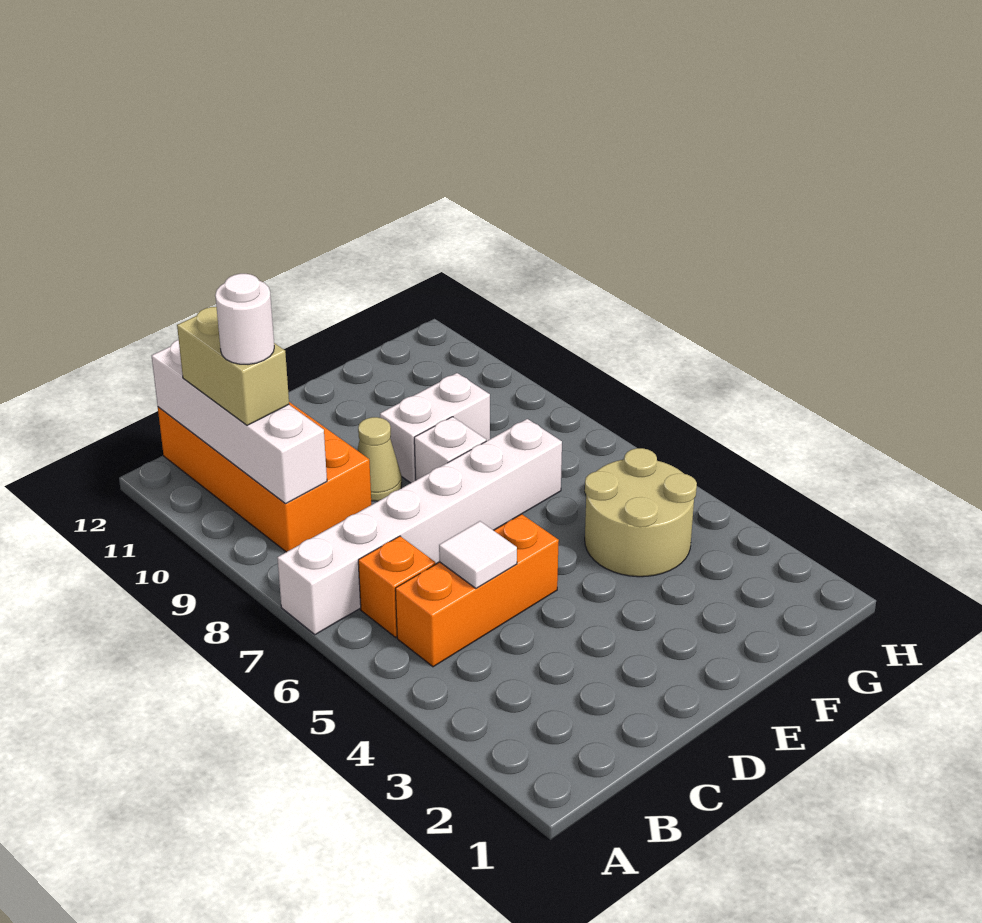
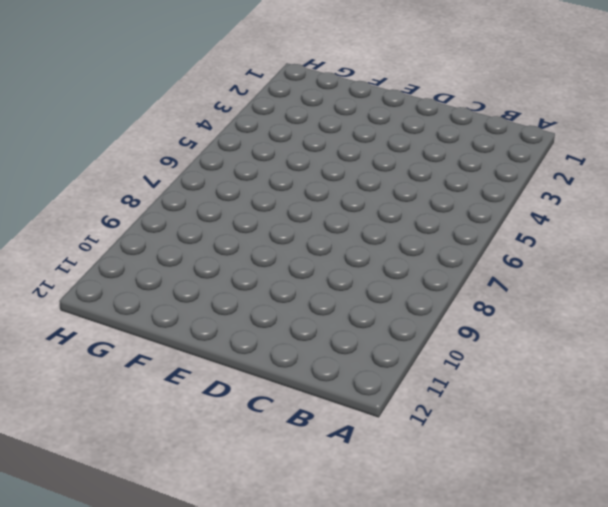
none -> white brick A7:F7 level 1
none -> orange brick B5:D5 level 1
none -> orange brick B6 level 1

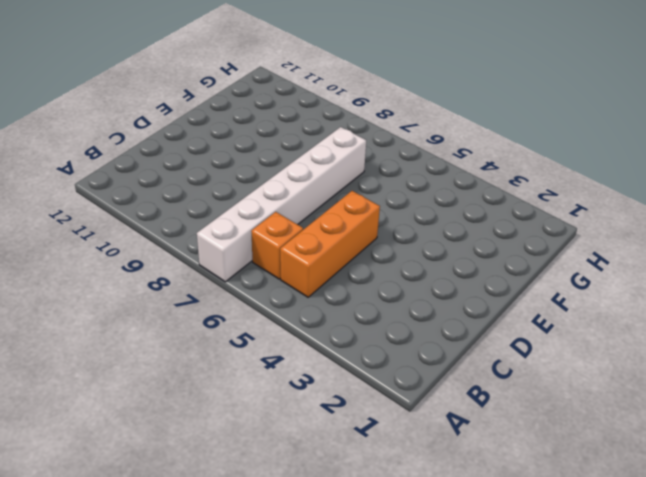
none -> orange brick B9:C12 level 1
none -> tan cone D9 level 1
none -> white brick E8 level 1

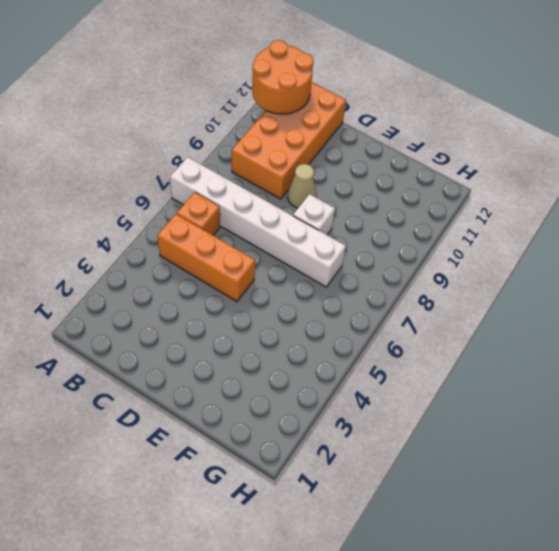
orange round brick A11:B12 level 2 -> white brick B9:B12 level 2
none -> white brick E9:F9 level 1
none -> tan round brick F4:G5 level 1
none -> white tile C5 level 2

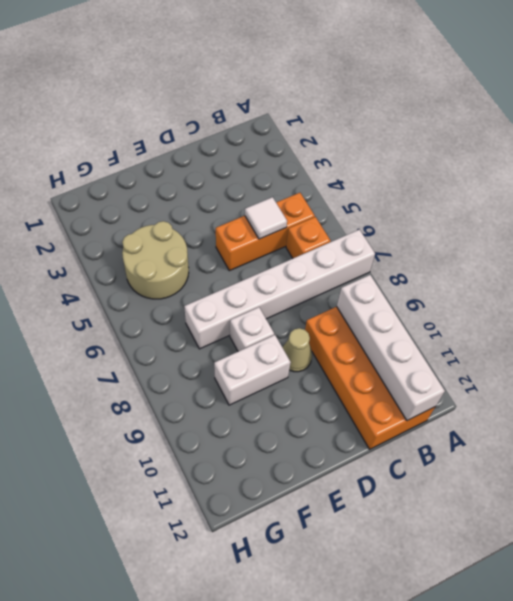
none -> tan brick B10:B11 level 3
none -> white round brick B10 level 4

